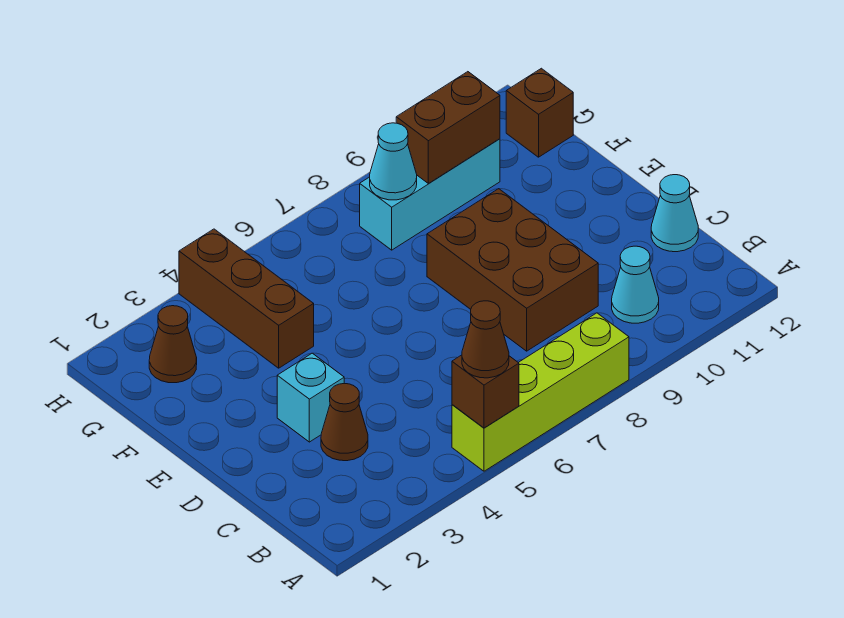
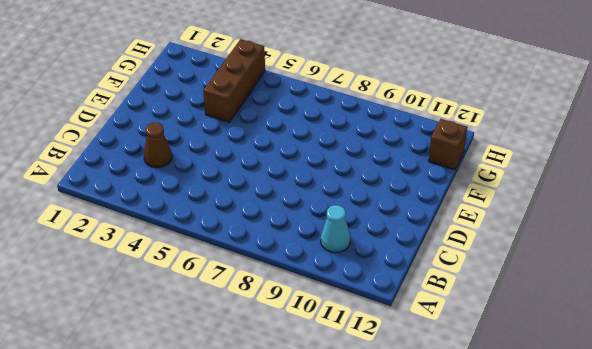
none -> lime brick A5:A8 level 1
none -> brown brick C8:E9 level 1
none -> cyan cone C12 level 1

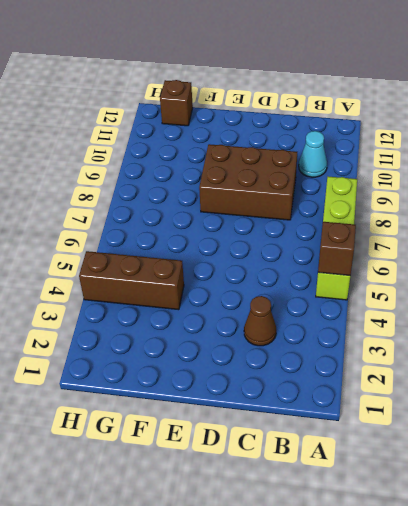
none -> cyan cone C12 level 1
none -> cyan brick D3 level 1
none -> brown cone G2 level 1

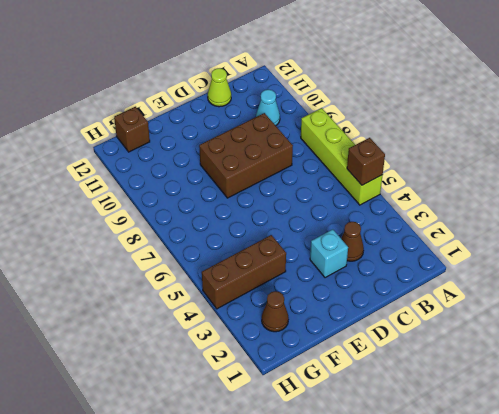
lime cone C12 level 1 -> cyan cone C12 level 1
none -> cyan brick G8:G10 level 1
none -> cyan cone G8 level 2
none -> brown brick G9:G10 level 2

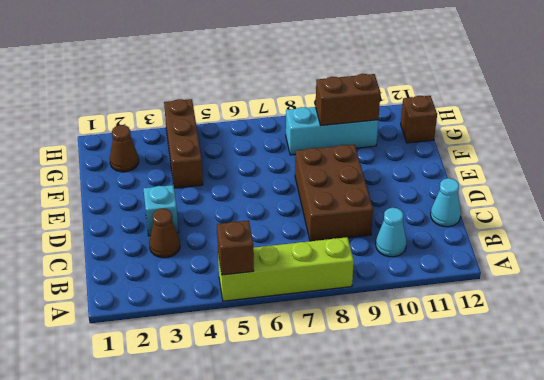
none -> cyan cone G8 level 2
none -> brown cone A5 level 3

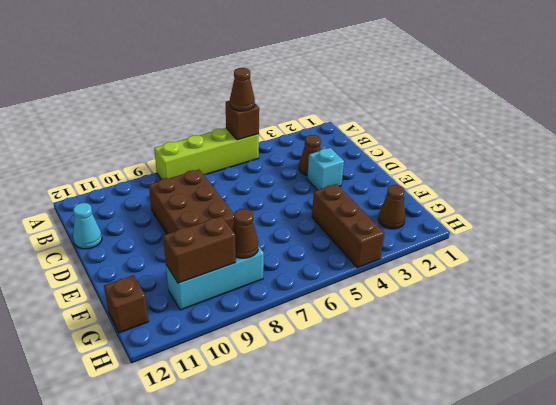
brown cone G8 level 2 -> cyan cone G8 level 2
none -> cyan cone B10 level 1

